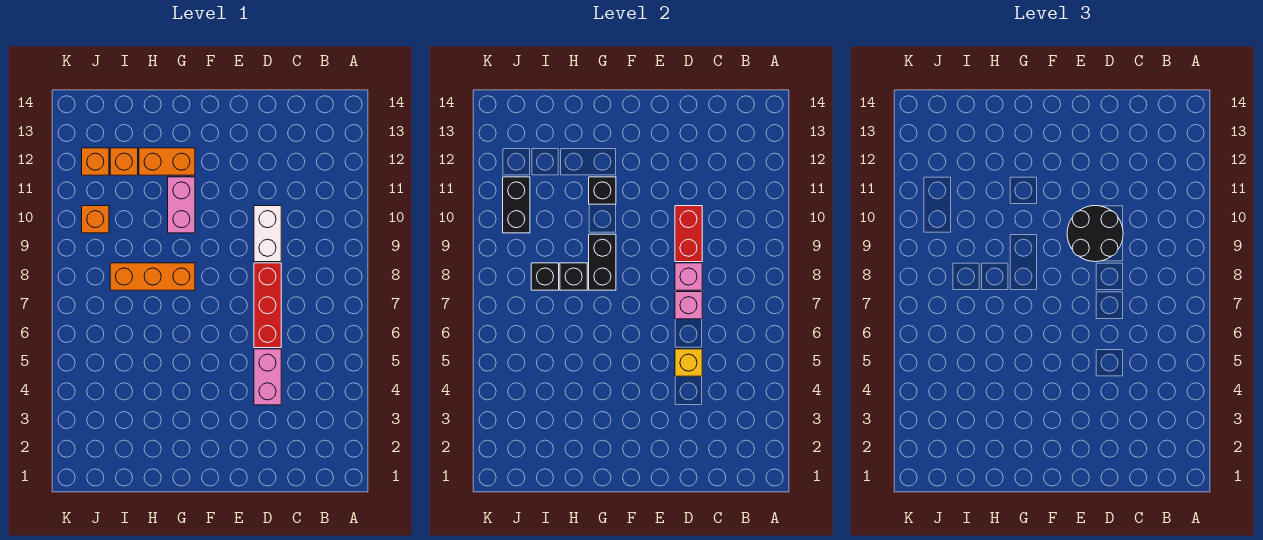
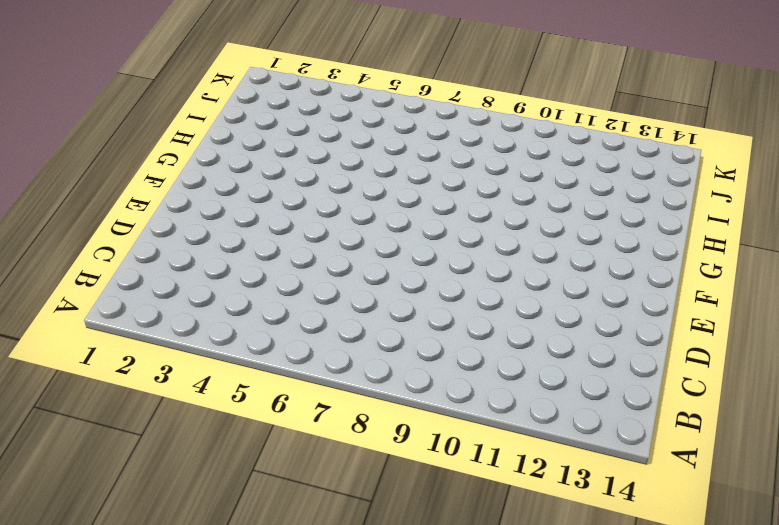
none -> pink brick D4:D5 level 1
none -> red brick D6:D8 level 1
none -> white brick D9:D10 level 1

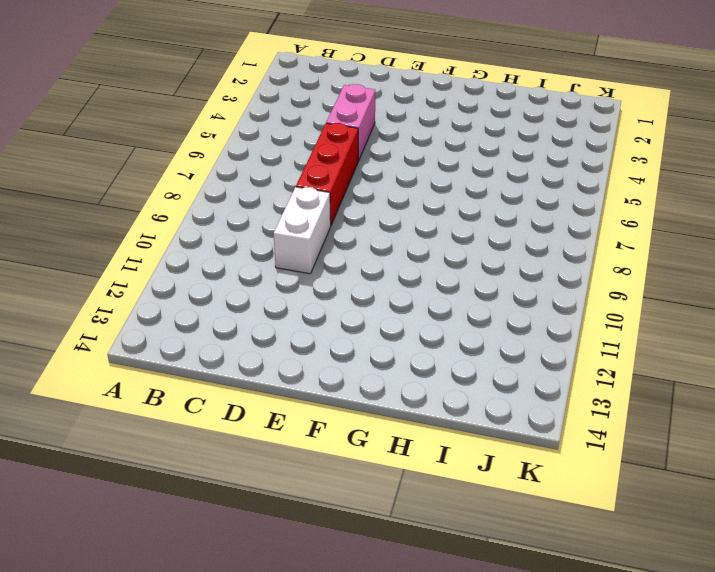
none -> orange brick G8:I8 level 1
none -> pink brick G10:G11 level 1
none -> orange brick G12:H12 level 1

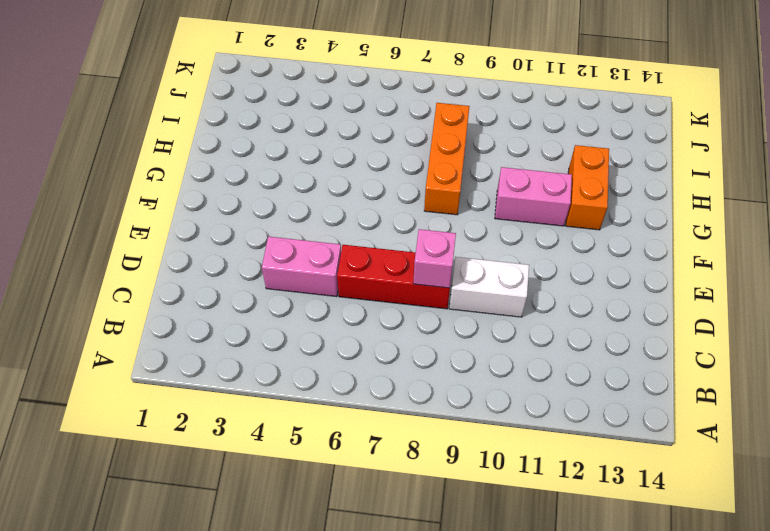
none -> orange brick I12 level 1
none -> orange brick J10 level 1
none -> orange brick J12 level 1

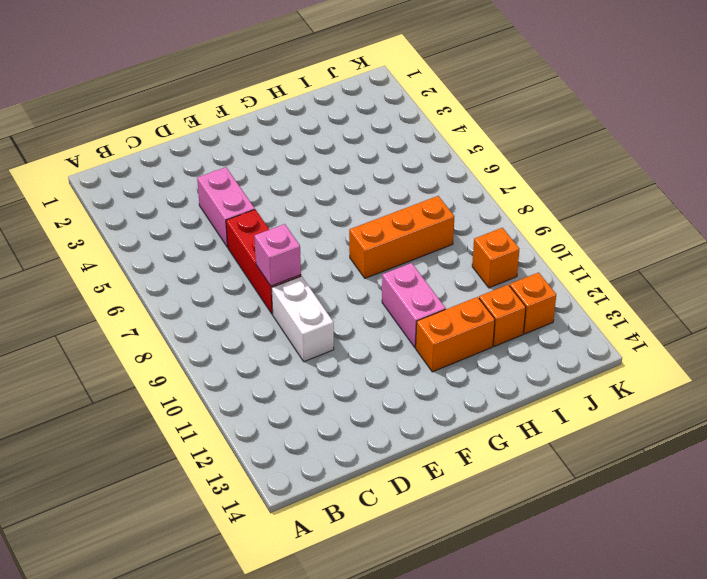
none -> yellow brick D5 level 2
none -> pink brick D7 level 2
none -> red brick D9:D10 level 2

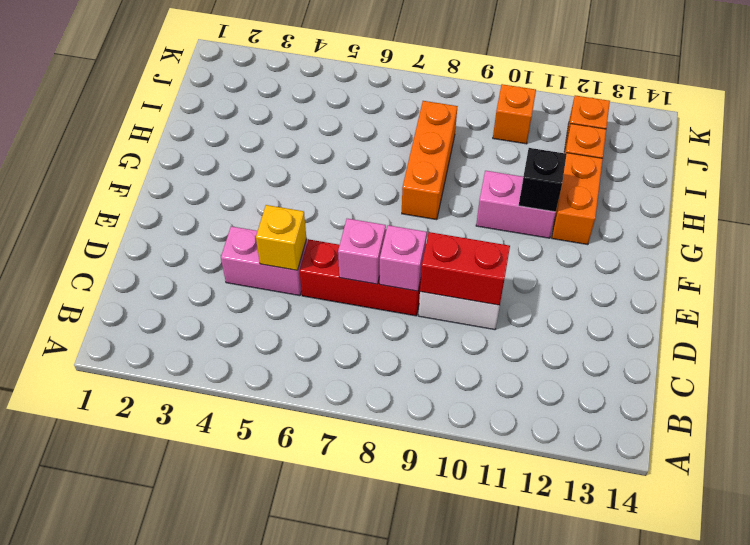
none -> black brick G8:G9 level 2
none -> black brick H8 level 2
none -> black brick I8 level 2

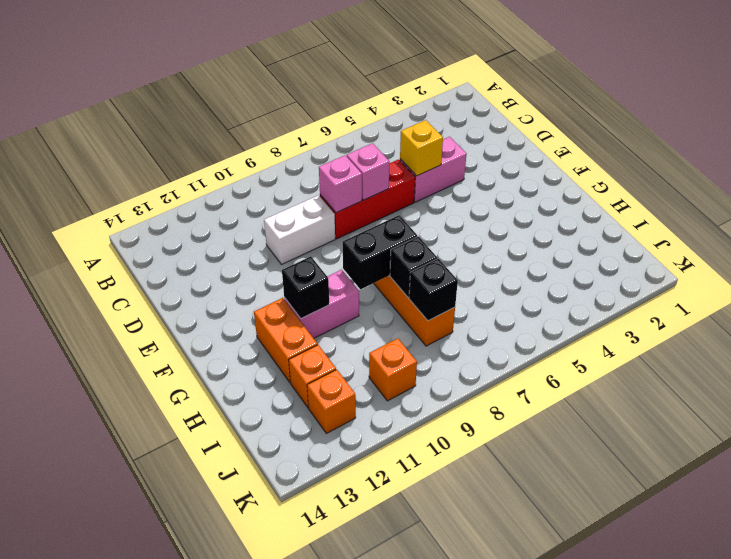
none -> red brick D9:D10 level 2
none -> black brick J10:J11 level 2
none -> black round brick D9:E10 level 3

